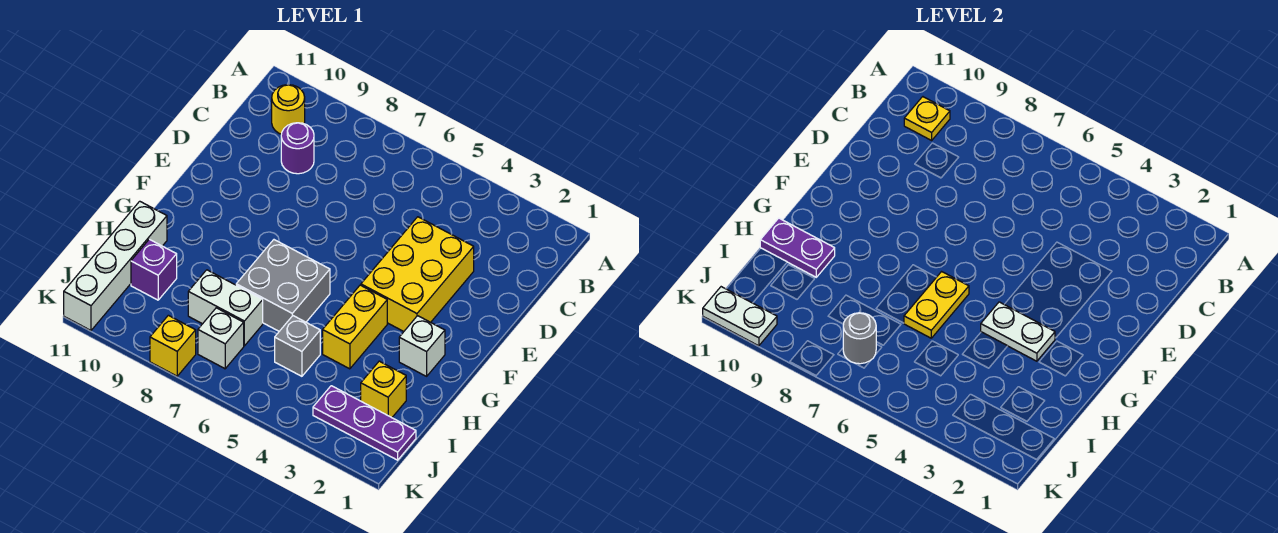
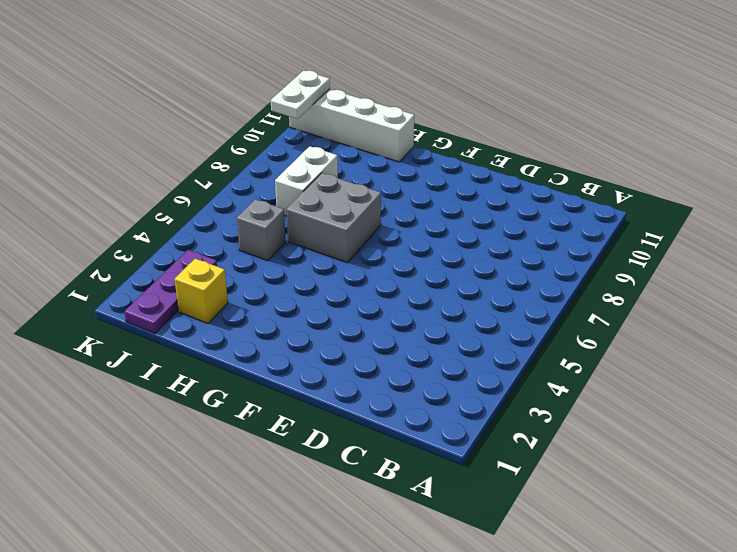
none -> yellow round brick B10 level 1
none -> purple round brick C9 level 1
none -> yellow brick D3:F4 level 1

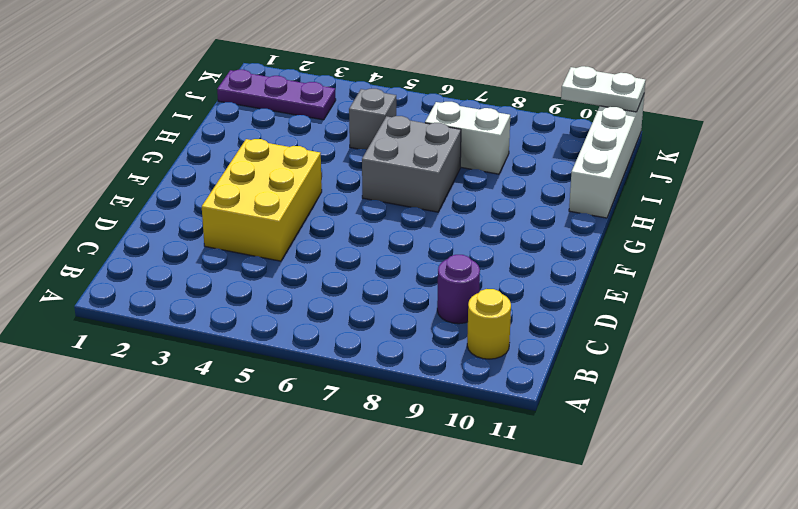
none -> white brick G2 level 1
none -> yellow brick G4:H4 level 1
none -> yellow brick I2 level 1

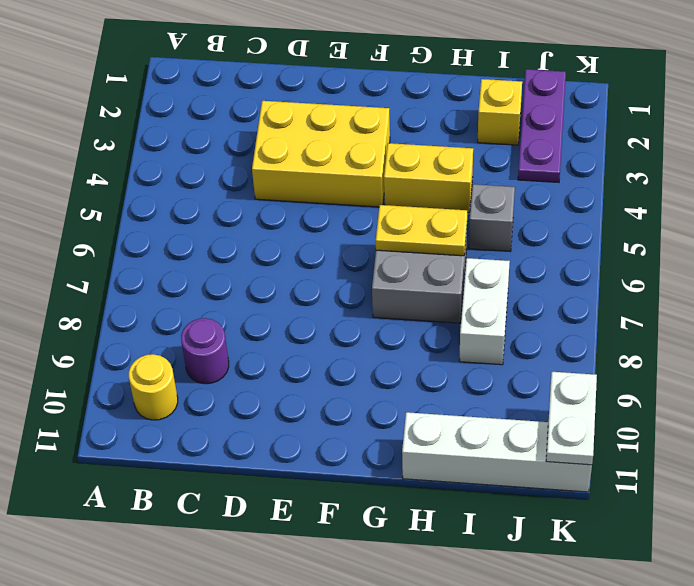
none -> white brick G2 level 1
none -> purple brick I10 level 1
none -> white brick J7 level 1

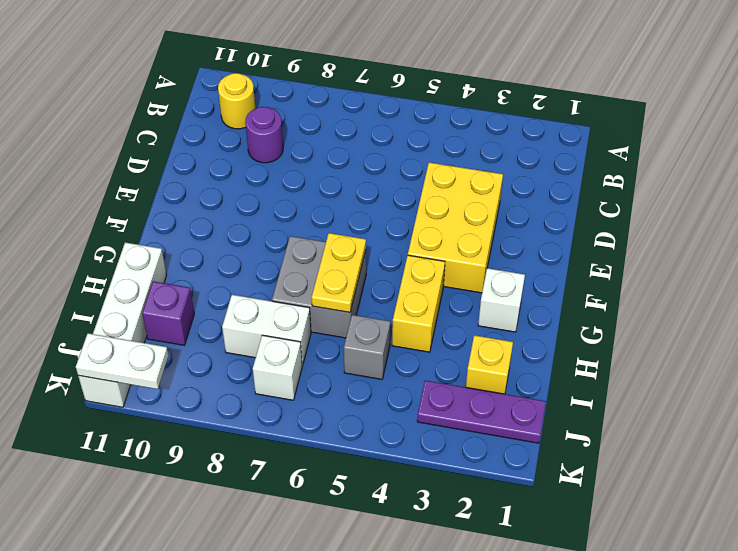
none -> yellow brick K8 level 1
none -> yellow plate B10 level 2
none -> white plate G3:G4 level 2

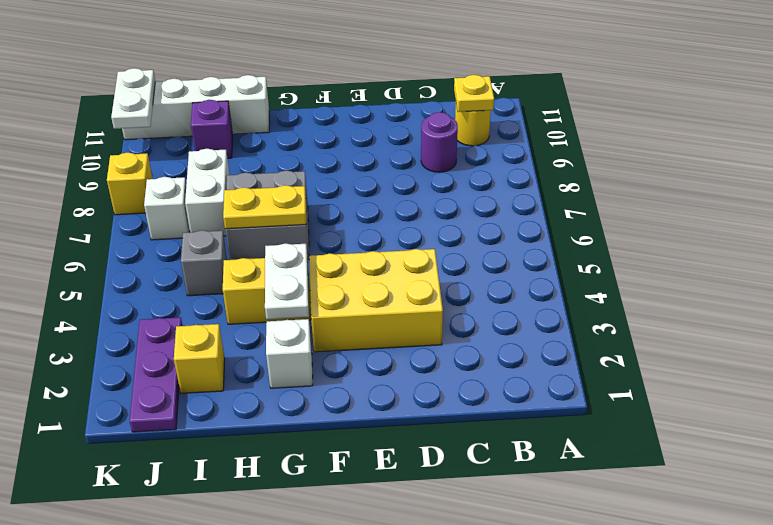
none -> purple plate H10:H11 level 2
none -> grey round brick J7 level 2

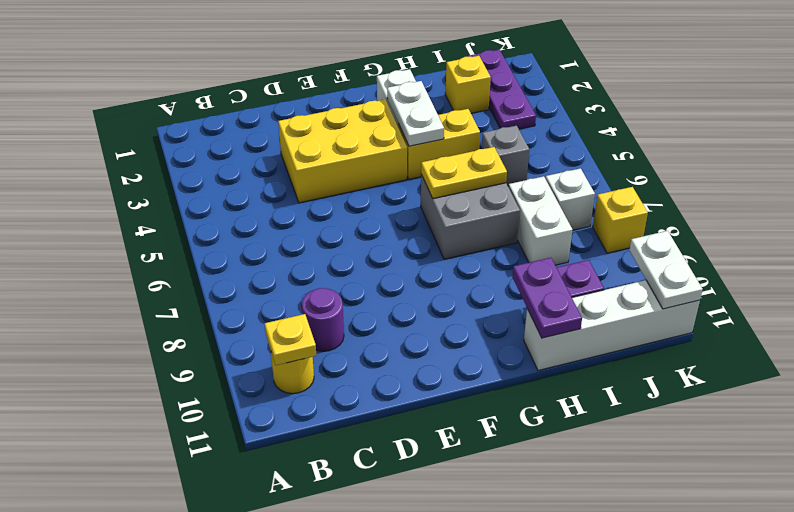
none -> grey round brick J7 level 2

